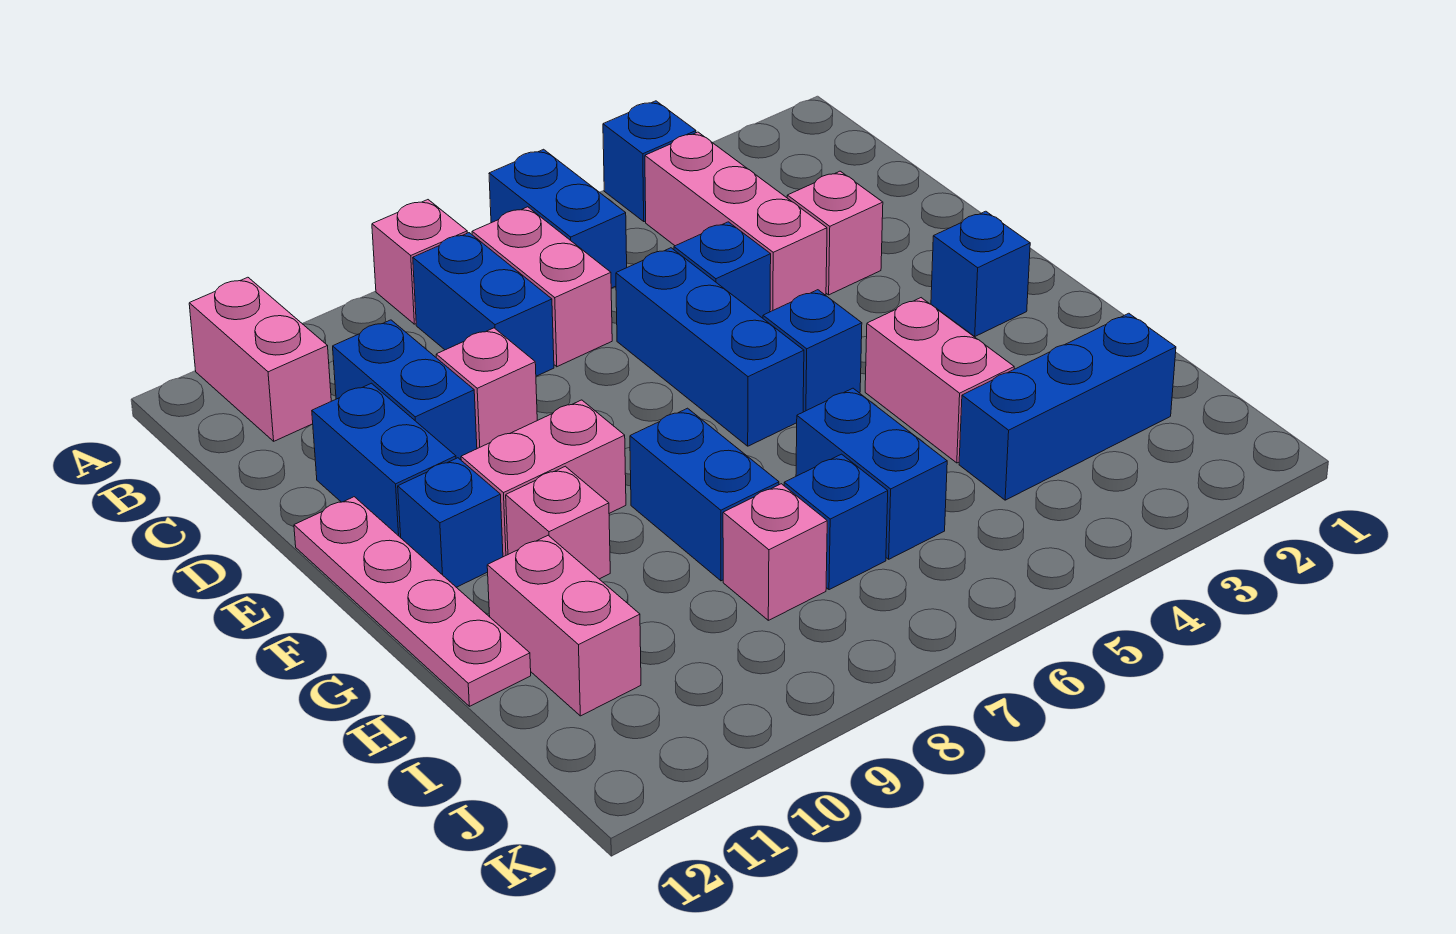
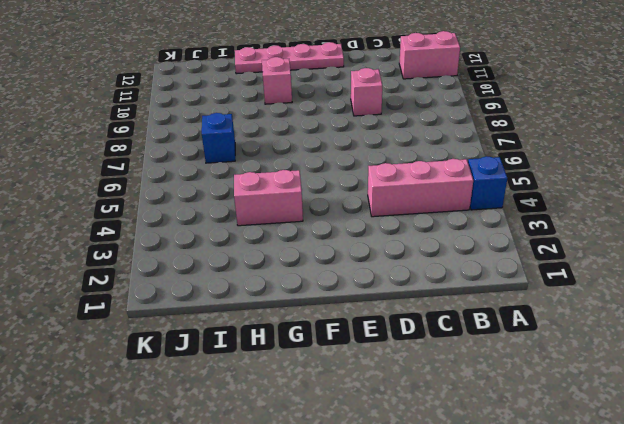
none -> blue brick A6:B6 level 1
none -> pink brick A8 level 1
none -> pink brick B7:C7 level 1

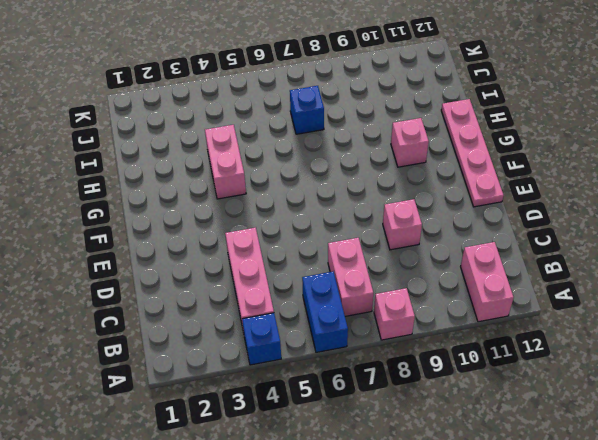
none -> blue brick B8:C8 level 1
none -> blue brick C10:D10 level 1
none -> pink brick D3 level 1

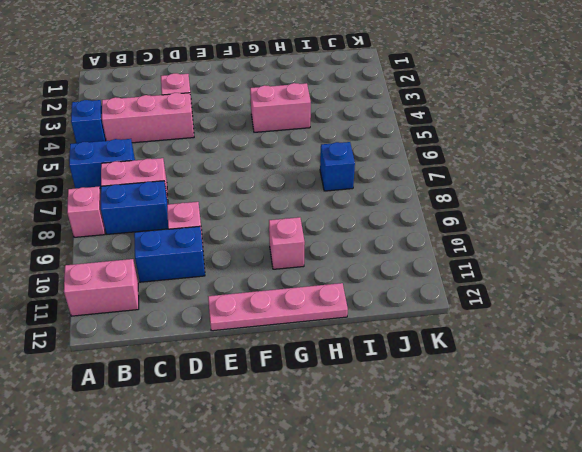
none -> blue brick D5 level 1
none -> blue brick D6:F6 level 1
none -> blue brick D11:E11 level 1

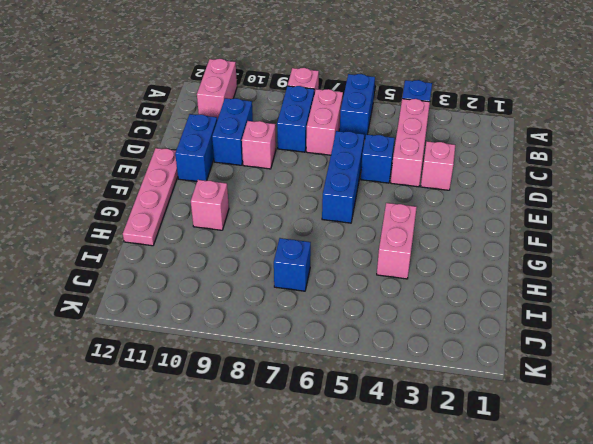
none -> blue brick F2 level 1
none -> blue brick F5 level 1
none -> pink brick F9:F10 level 1

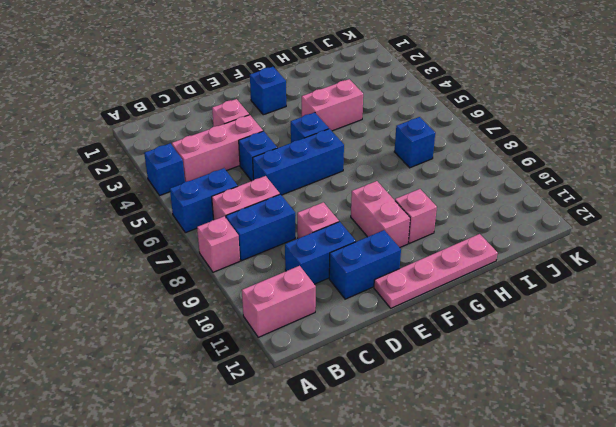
none -> blue brick F11 level 1
none -> blue brick G8:H8 level 1
none -> blue brick H6:I6 level 1

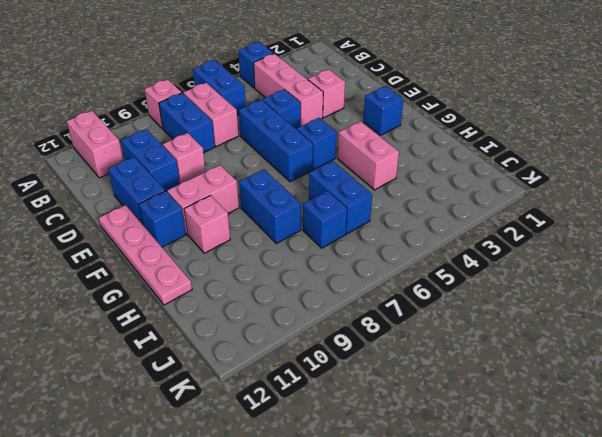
none -> pink brick H11:I11 level 1
none -> blue brick I2:I4 level 1
none -> pink brick I8 level 1

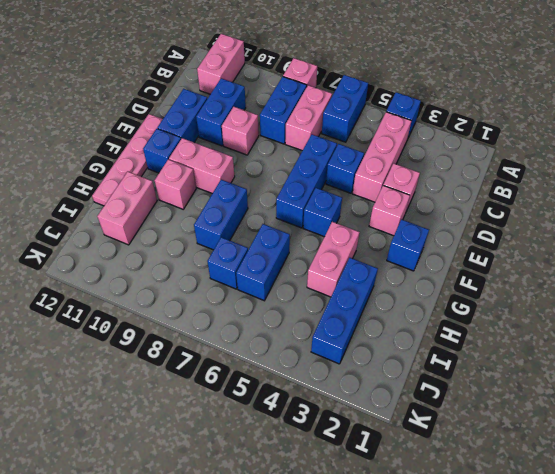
pink brick E3 level 1 -> pink brick I8 level 1
blue brick H3:J3 level 1 -> blue brick I2:I4 level 1

